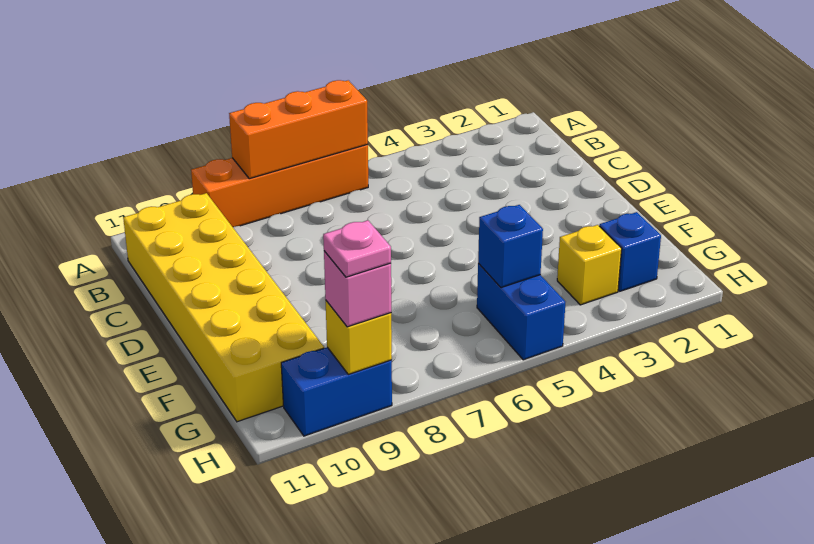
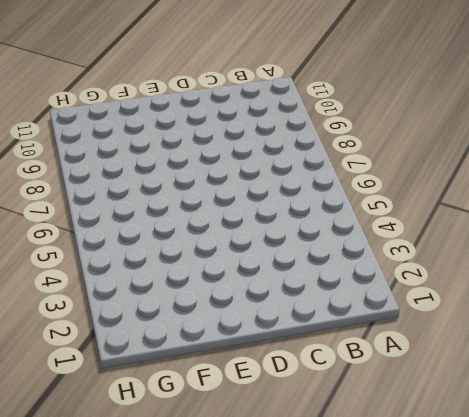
none -> orange brick A6:A9 level 1
none -> yellow brick B10:G11 level 1

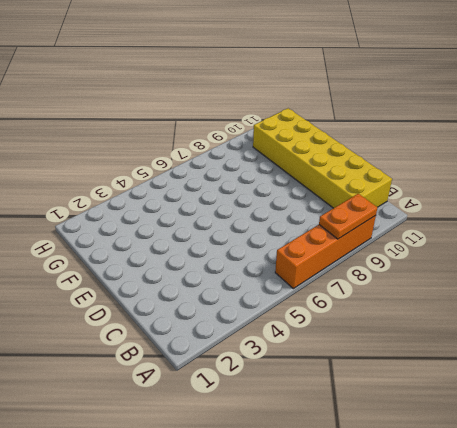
orange plate A8:A9 level 2 -> orange brick A6:A8 level 2
none -> blue brick G2 level 1
none -> yellow brick G3 level 1

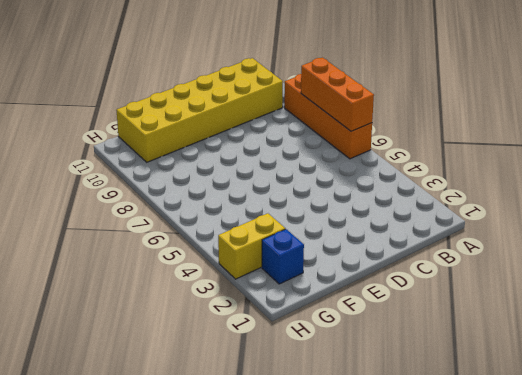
yellow brick G3:H3 level 1 -> yellow brick G3 level 1
none -> blue brick G5:H5 level 1
none -> blue brick H9:H10 level 1

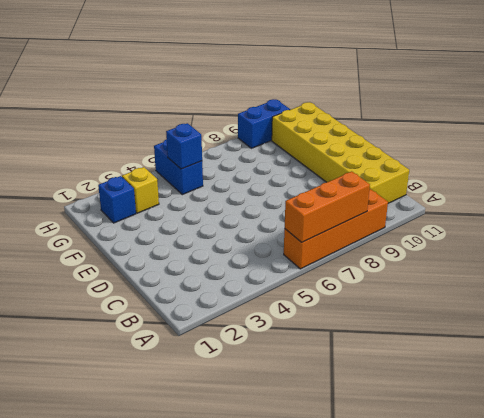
none -> yellow brick H9 level 2
none -> pink brick H9 level 3

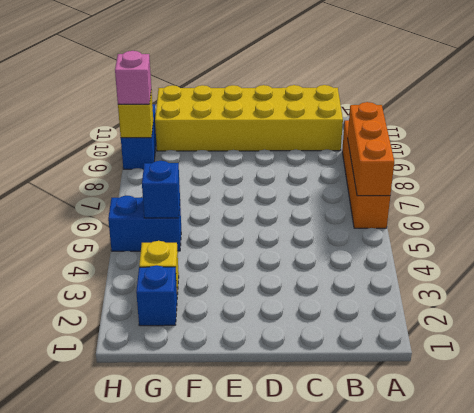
none -> pink plate H9 level 4

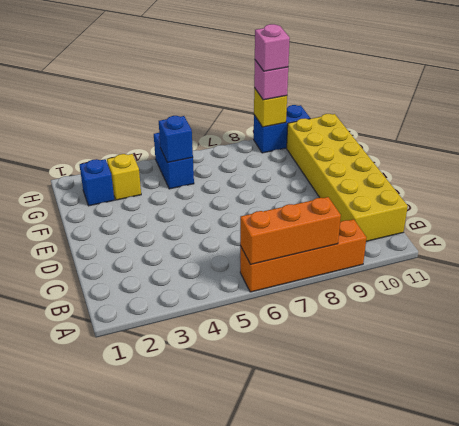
pink brick H9 level 4 -> pink plate H9 level 4

